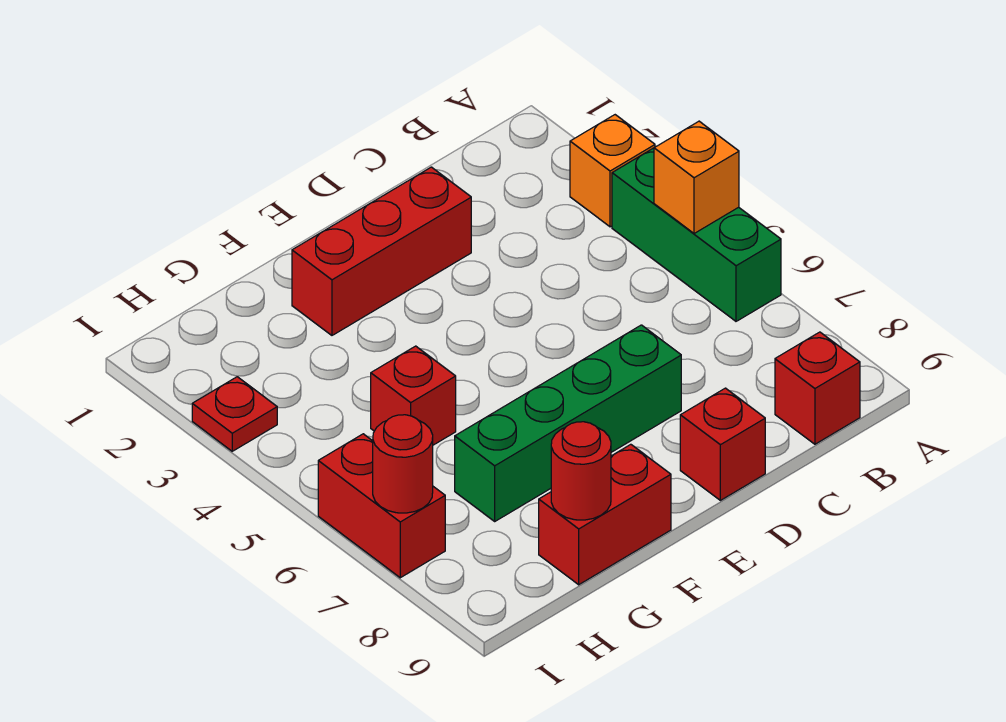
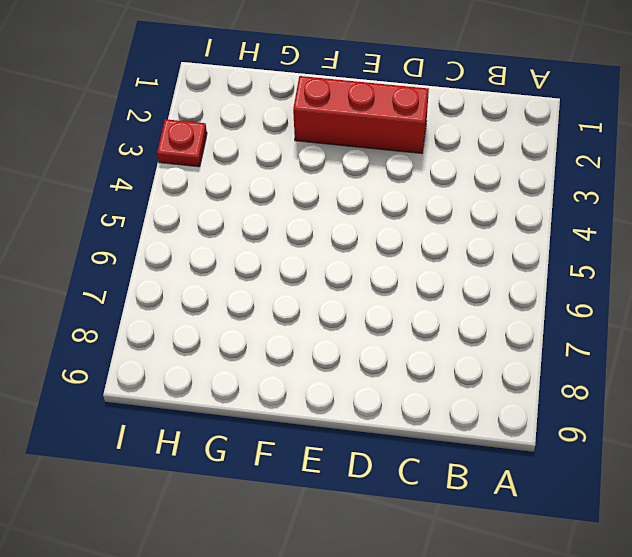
none -> orange brick A3 level 1
none -> green brick A4:A6 level 1
none -> red brick B9 level 1

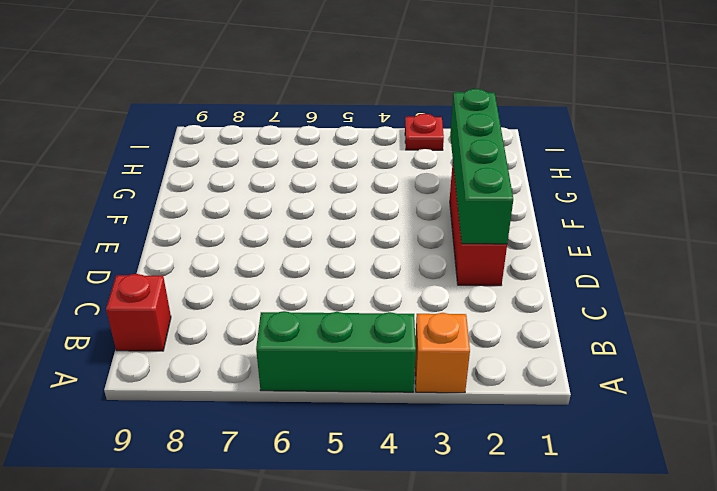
green brick D2:G2 level 2 -> green brick D7:G7 level 1
none -> red brick D9 level 1
none -> red brick F9:G9 level 1
none -> red brick G5 level 1

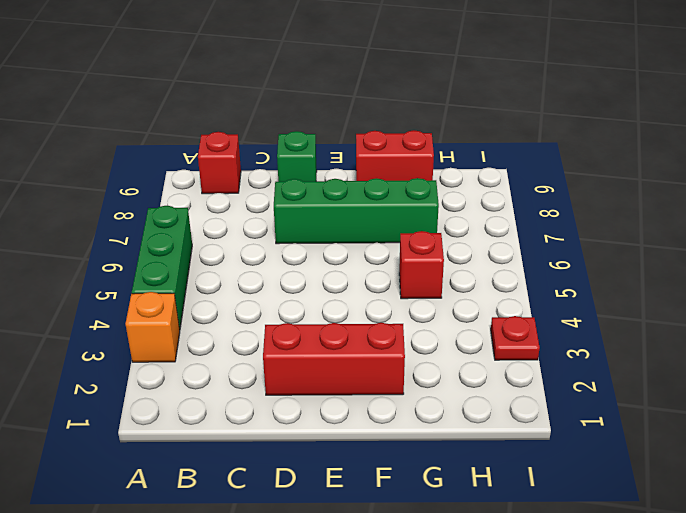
green brick D9 level 1 -> red brick D9 level 1
none -> red brick I6:I7 level 1
none -> orange brick A5 level 2
none -> red round brick G9 level 2

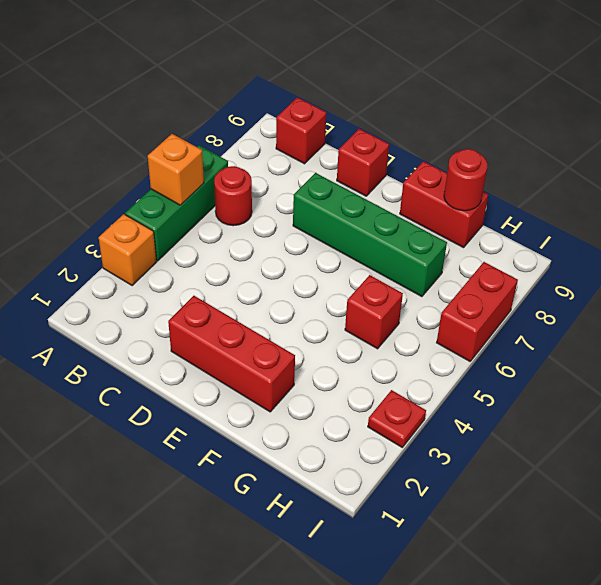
red round brick B6 level 1 -> red round brick I7 level 2

